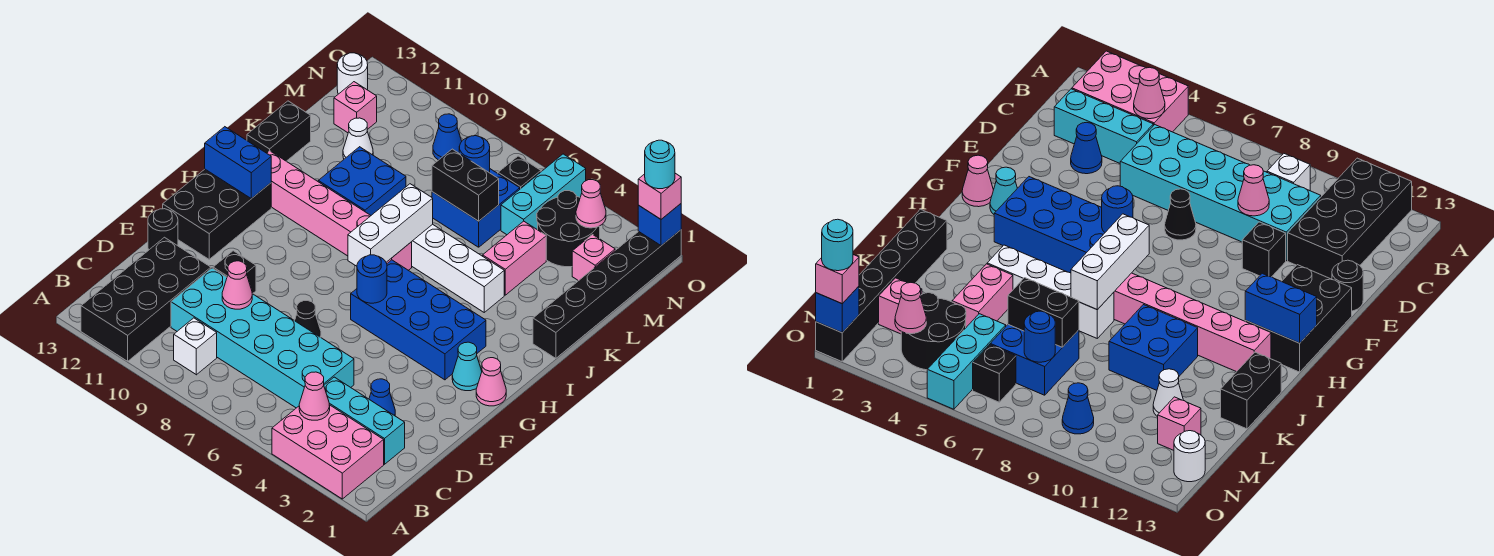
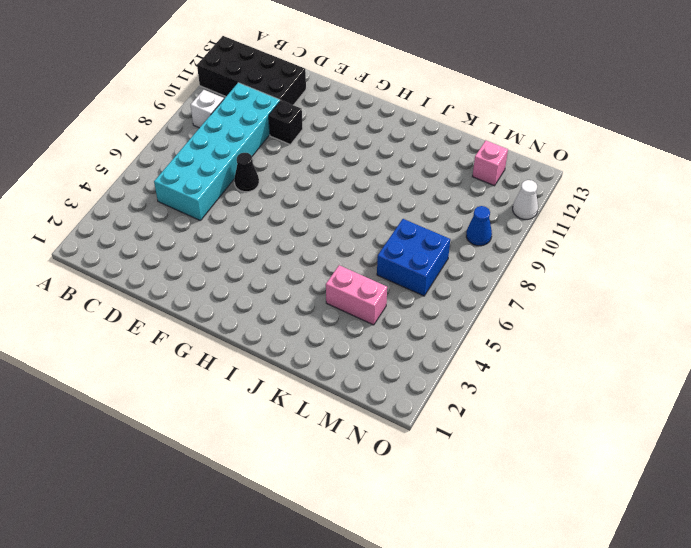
white cone O11 level 1 -> white cone L11 level 1
none -> pink brick A2:B4 level 1
none -> cyan brick C2:C4 level 1
none -> blue cone D3 level 1
none -> black round brick E13 level 1

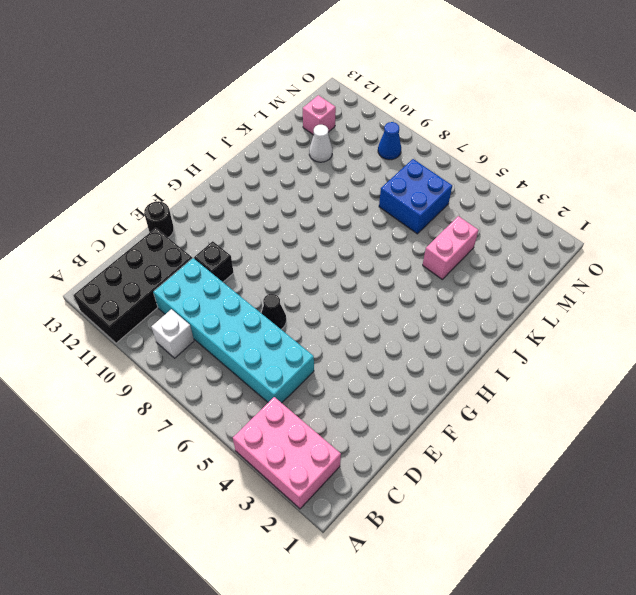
none -> cyan brick C2:C4 level 1
none -> blue cone D3 level 1
none -> black brick F12:H13 level 1
none -> pink cone G1 level 1

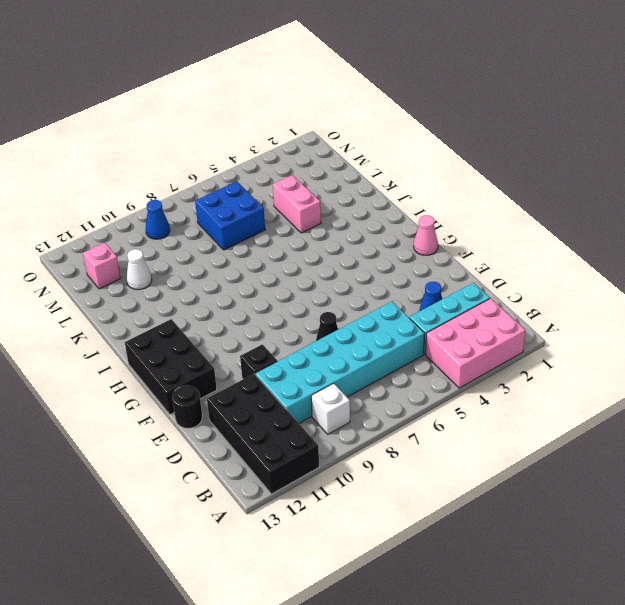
none -> cyan cone G2 level 1
none -> blue brick G3:H6 level 1
none -> pink brick I7:I12 level 1
none -> black brick J1:O1 level 1

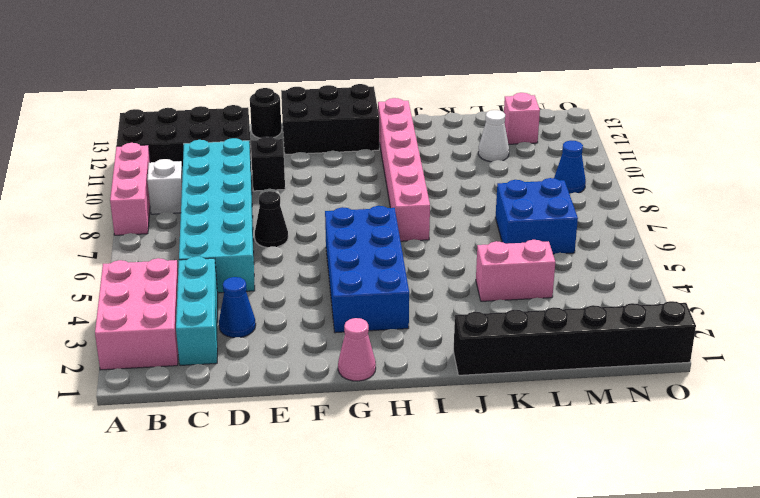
pink brick A8:A10 level 1 -> none
none -> cyan cone G2 level 1
none -> white brick J4:J7 level 1
none -> blue brick J9:K10 level 1
none -> black brick J13:K13 level 1

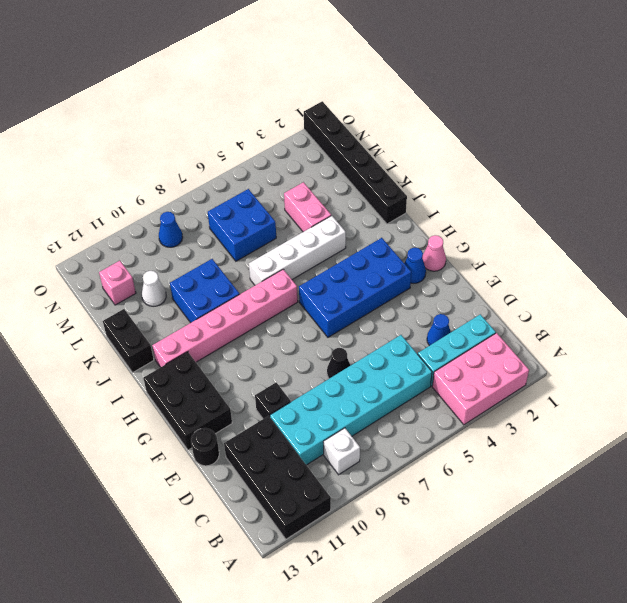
blue cone G2 level 1 -> cyan cone G2 level 1
none -> pink brick M2 level 1
none -> black round brick M3:N4 level 1
none -> cyan brick M5:O5 level 1
none -> black brick N6 level 1

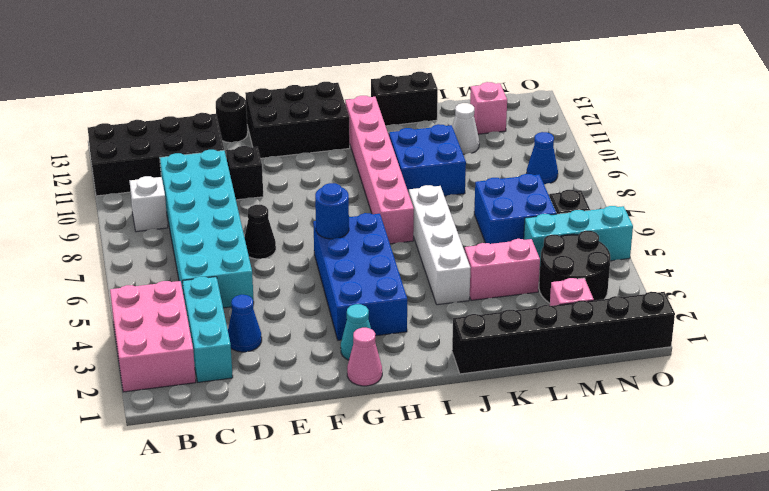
none -> white round brick N13 level 1
none -> pink cone B4 level 2
none -> pink cone D9 level 2
none -> white brick H7:J7 level 2

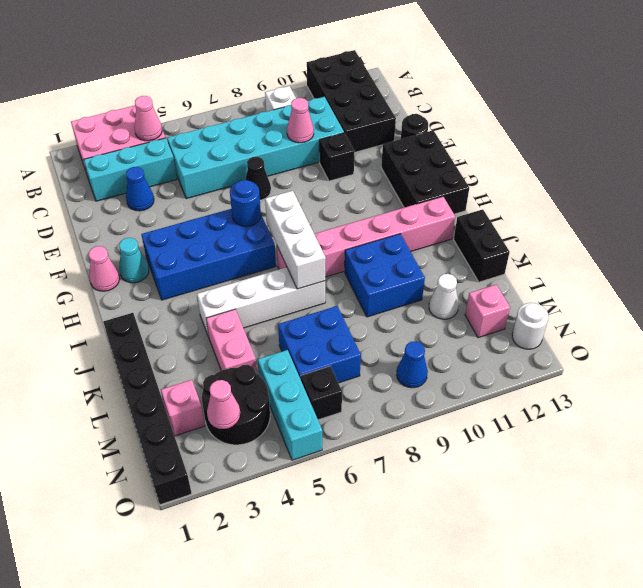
none -> blue brick H12:H13 level 2
none -> black brick L6:L7 level 2
none -> blue round brick M7 level 2
none -> blue brick O1 level 2

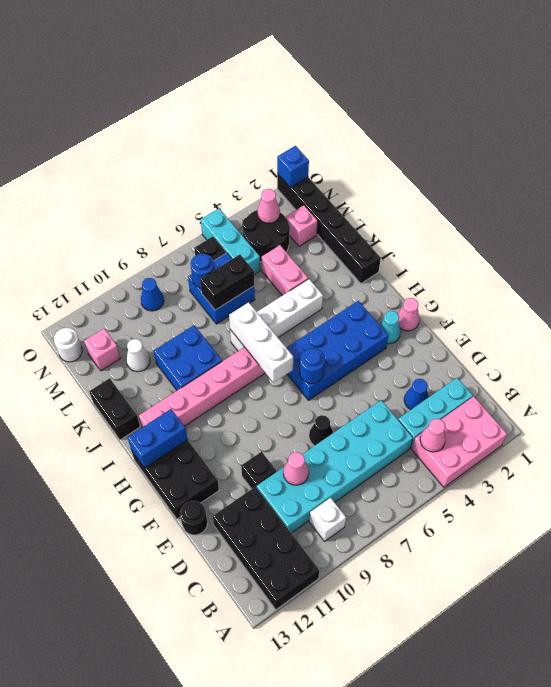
none -> pink brick O1 level 3
none -> cyan round brick O1 level 4

